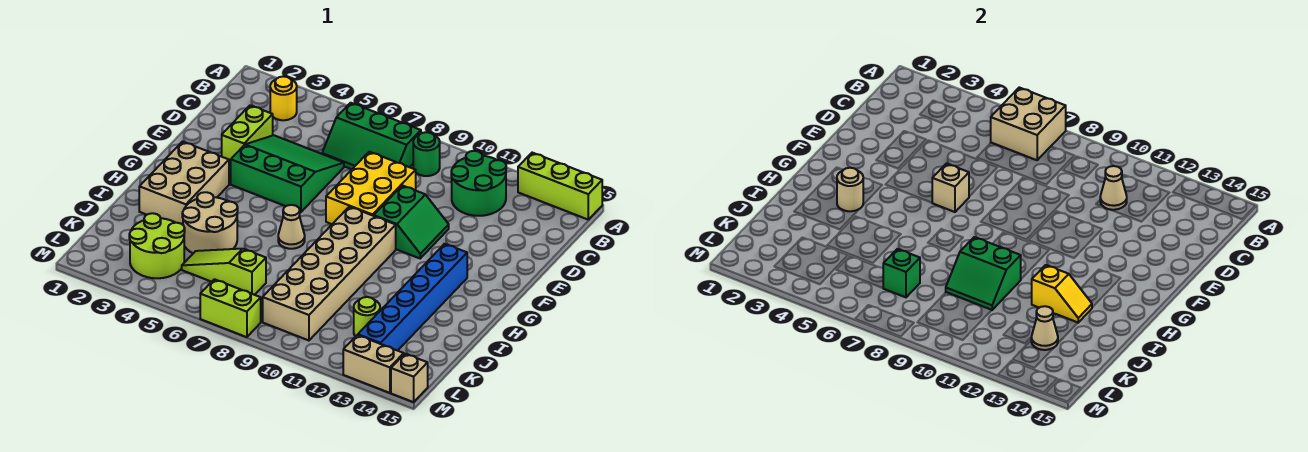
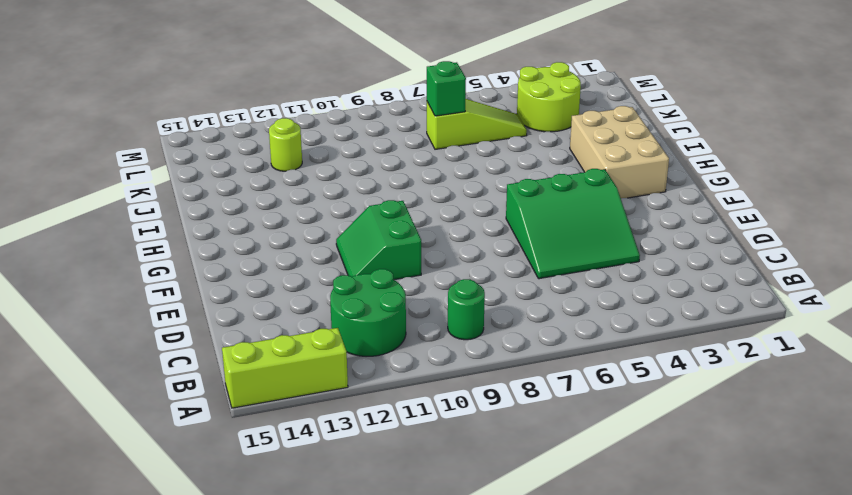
none -> yellow round brick B3 level 1
none -> green slope B6:C8 level 1 top B
none -> lime brick D3:E3 level 1

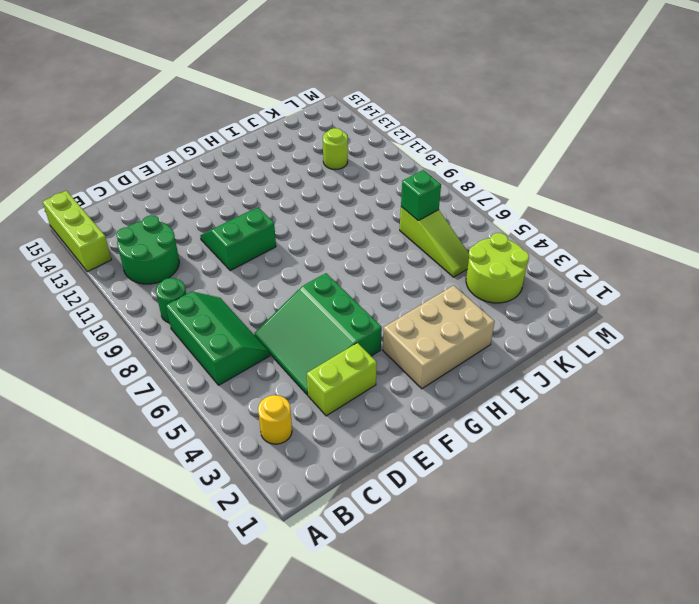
none -> yellow brick D8:F9 level 1
none -> tan brick G9:L10 level 1
none -> blue brick G13:L13 level 1

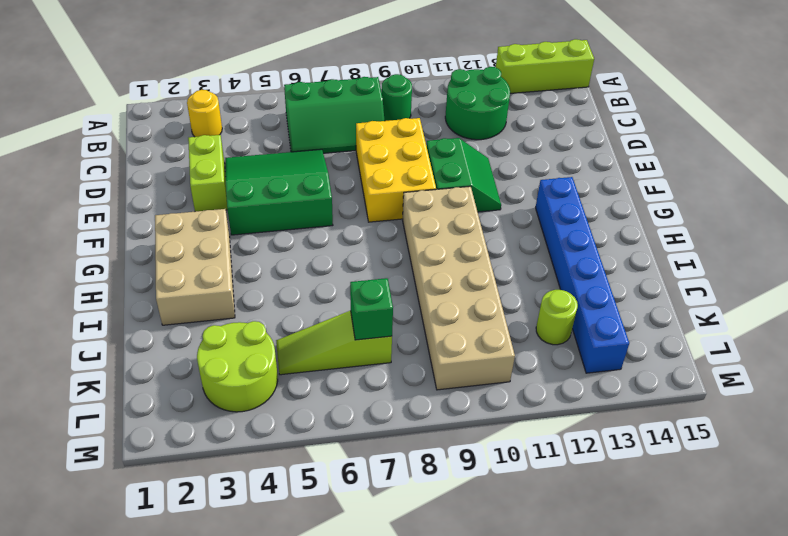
none -> tan cone H7 level 1
none -> tan round brick I4:J5 level 1
none -> lime brick M7:M8 level 1

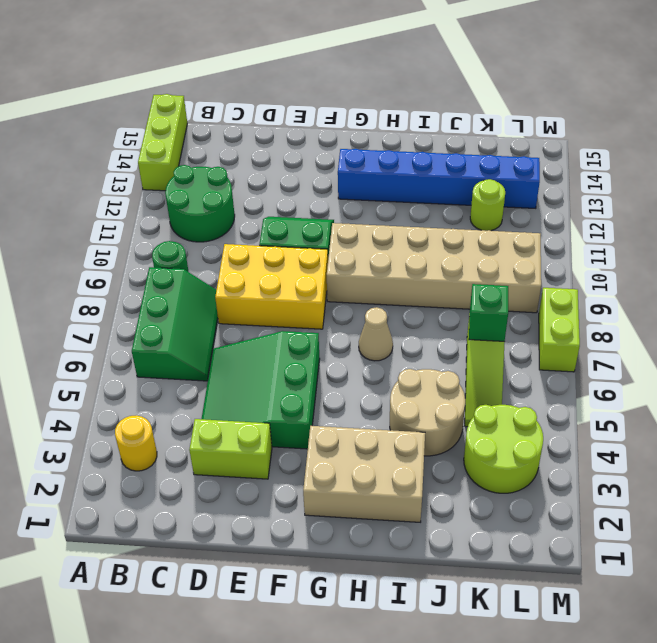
none -> tan brick M13:M14 level 1
none -> tan brick M15 level 1
none -> tan brick A6:B7 level 2

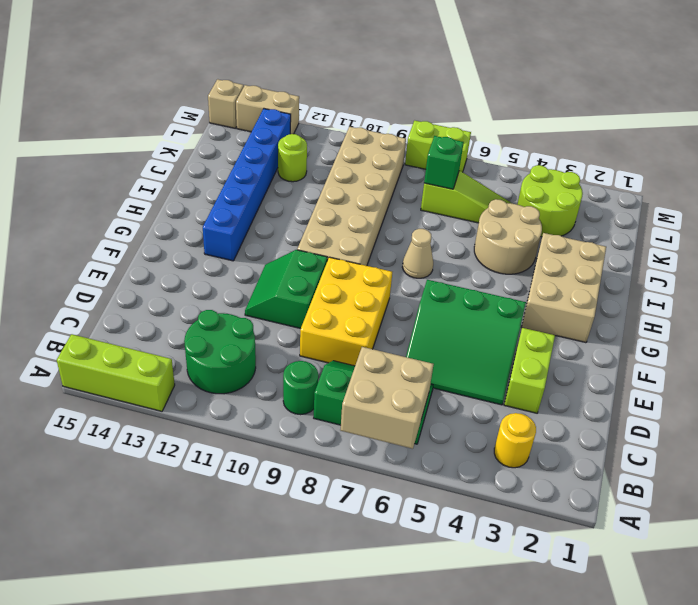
none -> tan cone C11 level 2
none -> tan brick F6 level 2
none -> tan round brick H3 level 2

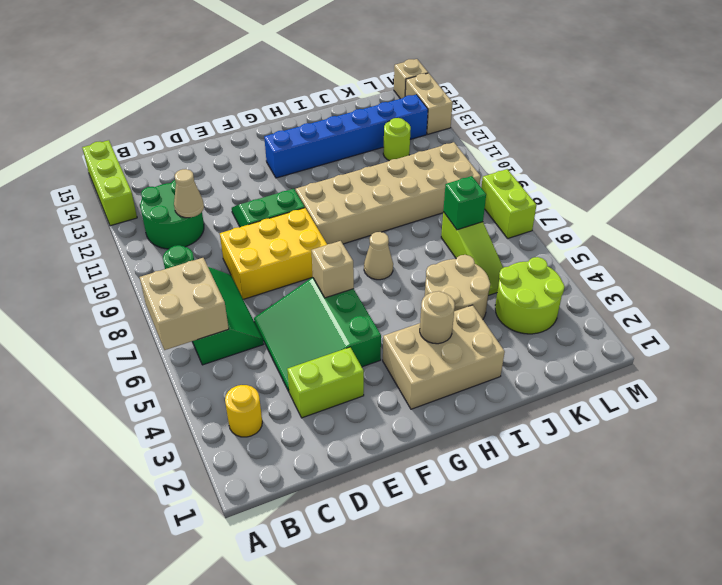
none -> green slope I9:J10 level 2 top I
none -> yellow slope I12:I13 level 2 top 12
none -> tan cone K13 level 2

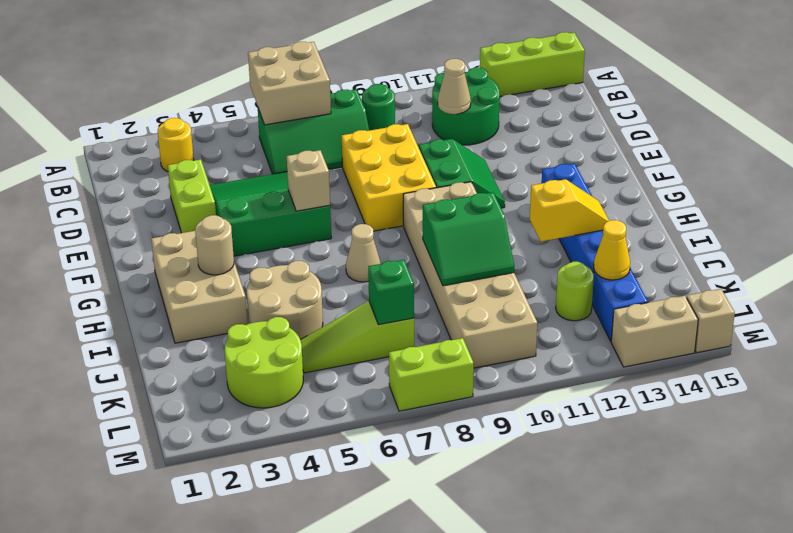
yellow cone K13 level 2 -> tan cone K13 level 2

